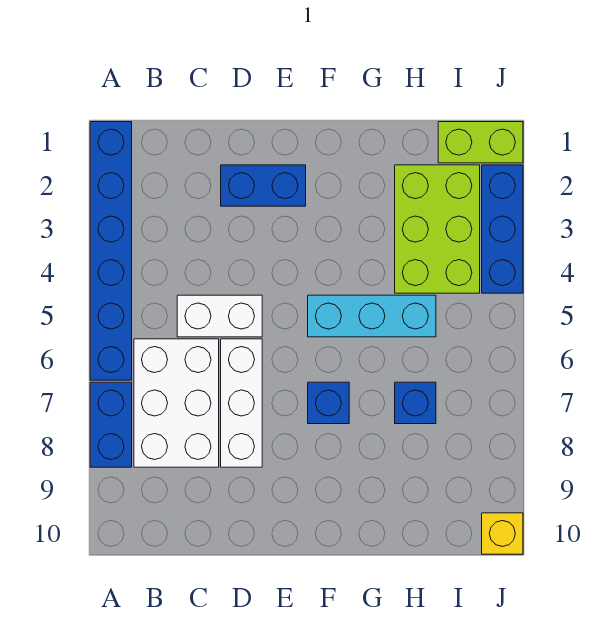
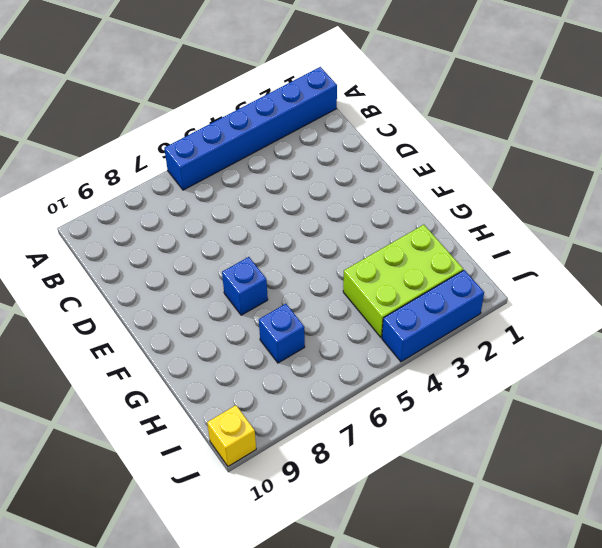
none -> blue brick A7:A8 level 1
none -> white brick B6:C8 level 1
none -> white brick C5:D5 level 1

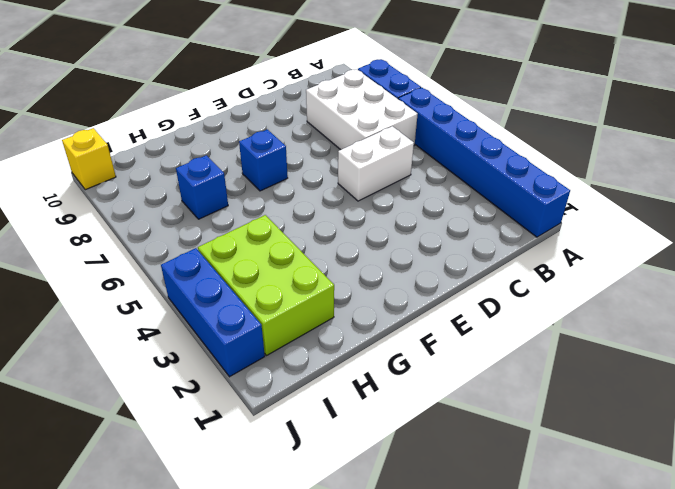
none -> blue brick D2:E2 level 1
none -> white brick D6:D8 level 1
none -> cyan brick F5:H5 level 1

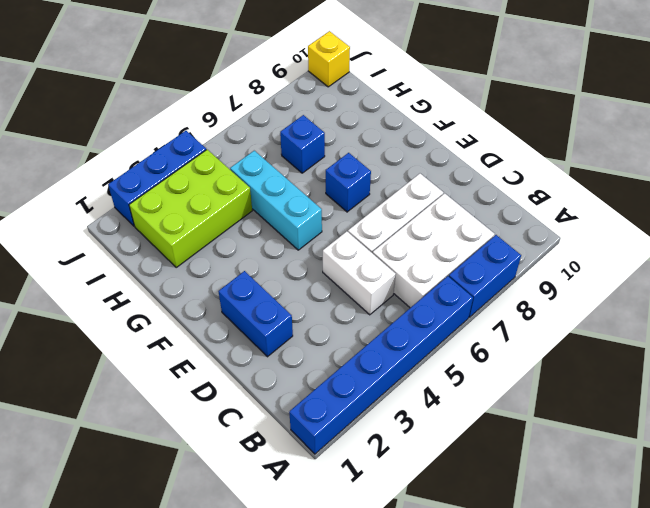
none -> lime brick I1:J1 level 1

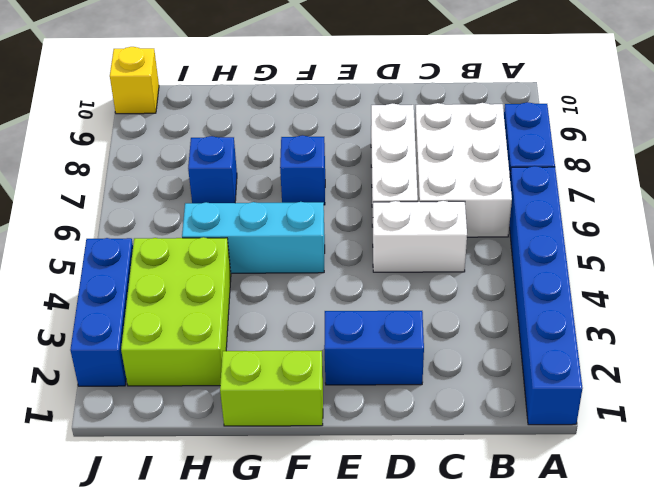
lime brick F1:G1 level 1 -> lime brick I1:J1 level 1

